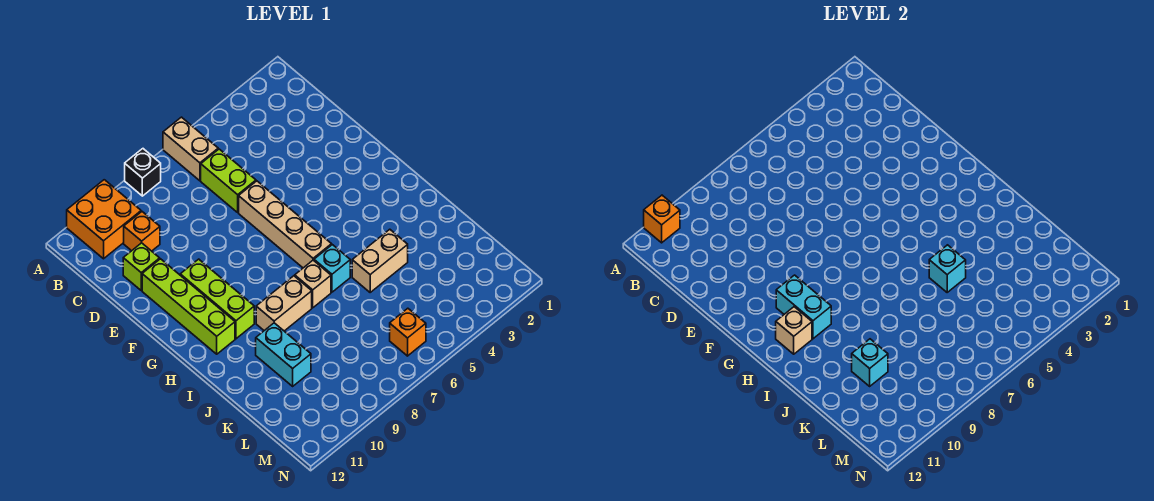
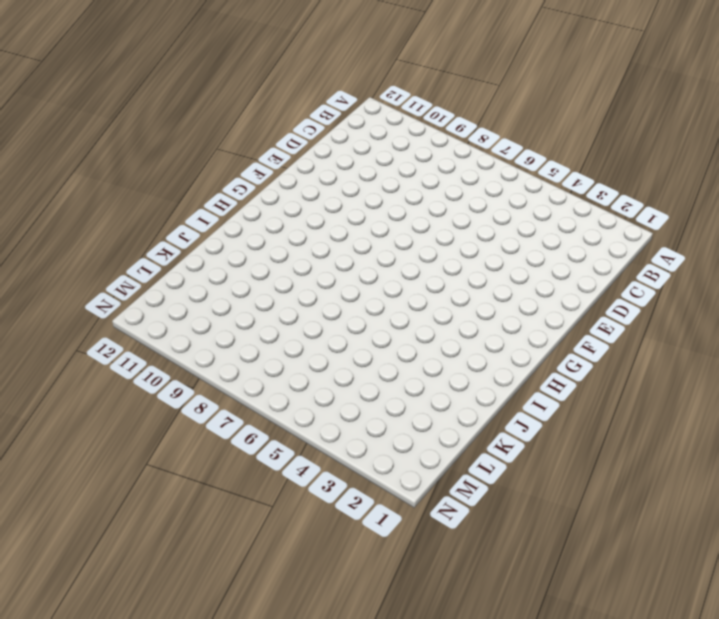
none -> tan brick A6:B6 level 1
none -> black brick A8 level 1
none -> orange brick A10:B11 level 1

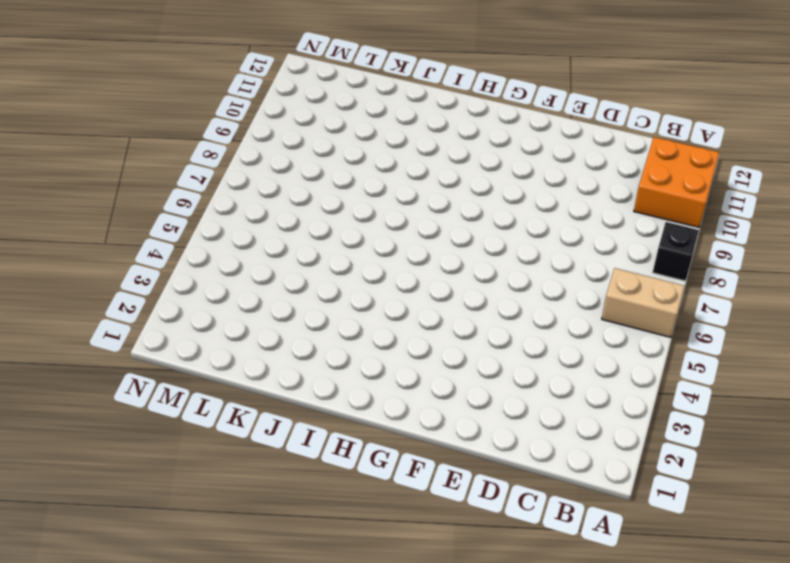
none -> lime brick C6:D6 level 1
none -> orange brick C10 level 1
none -> lime brick D11 level 1

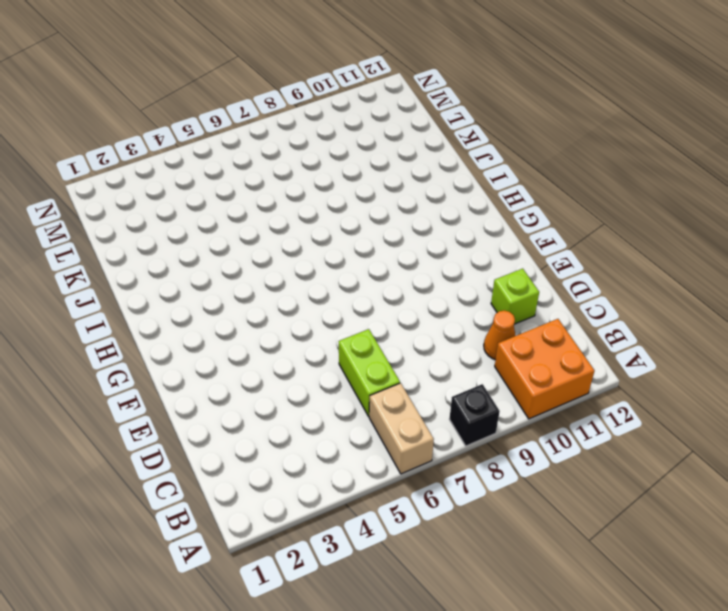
orange cone C10 level 1 -> orange brick C10 level 1
none -> tan brick E6:H6 level 1
none -> lime brick E11:H11 level 1
none -> lime brick F10:H10 level 1

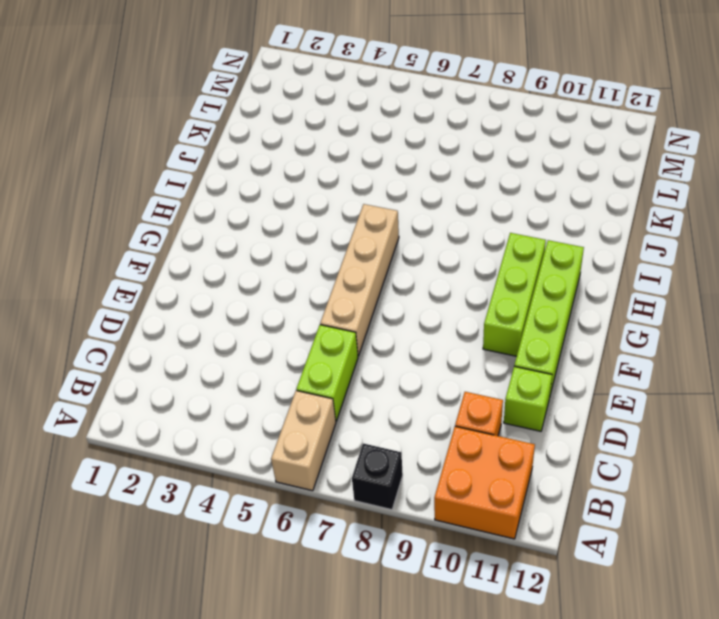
none -> cyan brick I6 level 1
none -> tan brick I7 level 1
none -> tan brick I8:I9 level 1

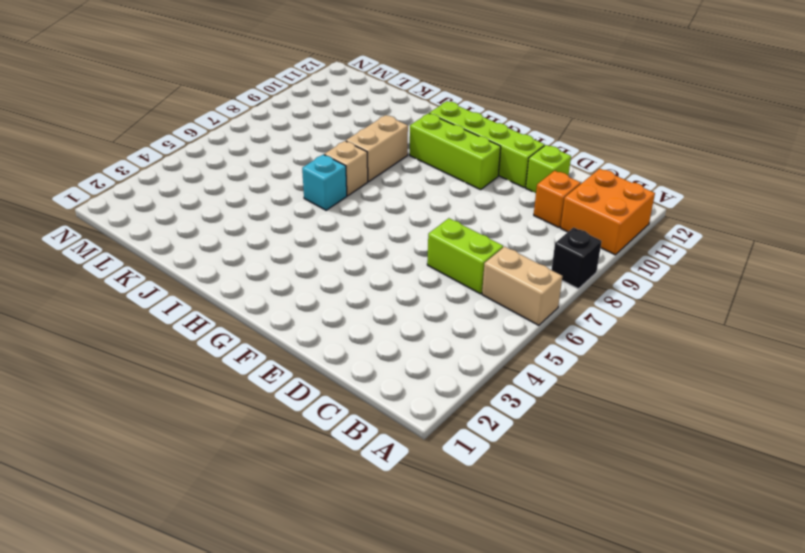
none -> tan brick E6:H6 level 1
none -> tan brick J4:J5 level 1
none -> cyan brick J10:K10 level 1

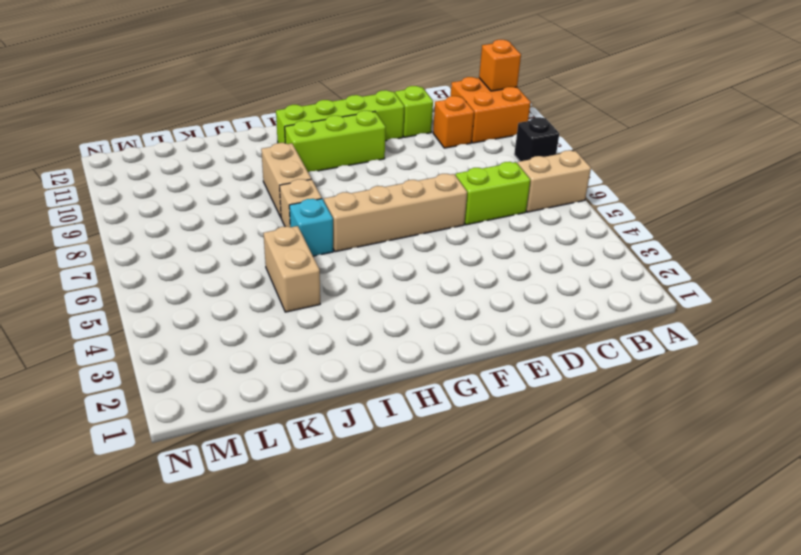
none -> cyan brick J10:K10 level 1
none -> orange brick M6 level 1
none -> cyan brick G10:H10 level 2

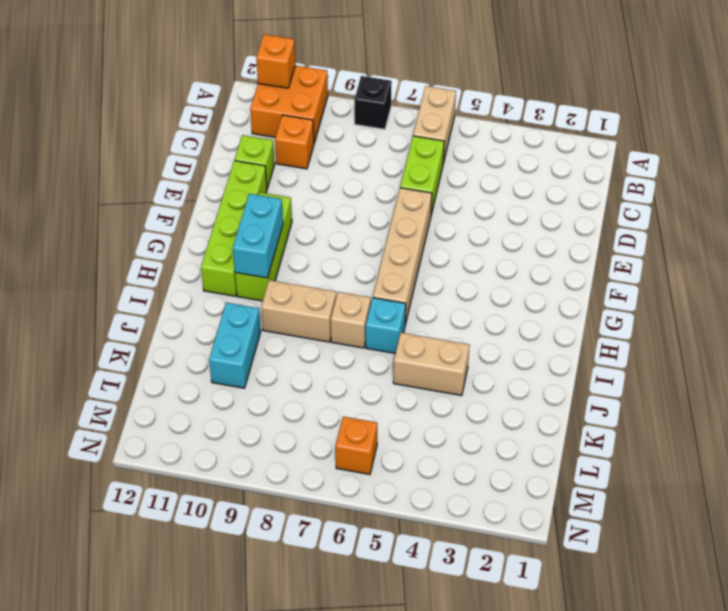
none -> tan brick H11 level 2
none -> cyan brick J5 level 2
none -> cyan brick K10 level 2

